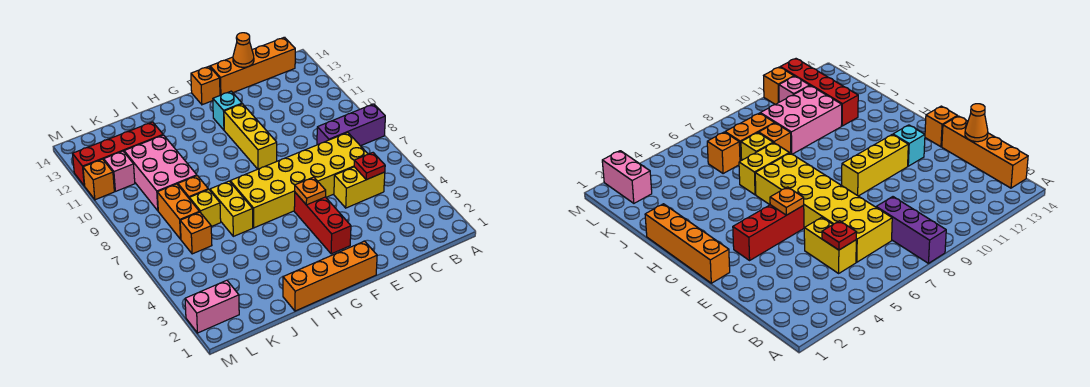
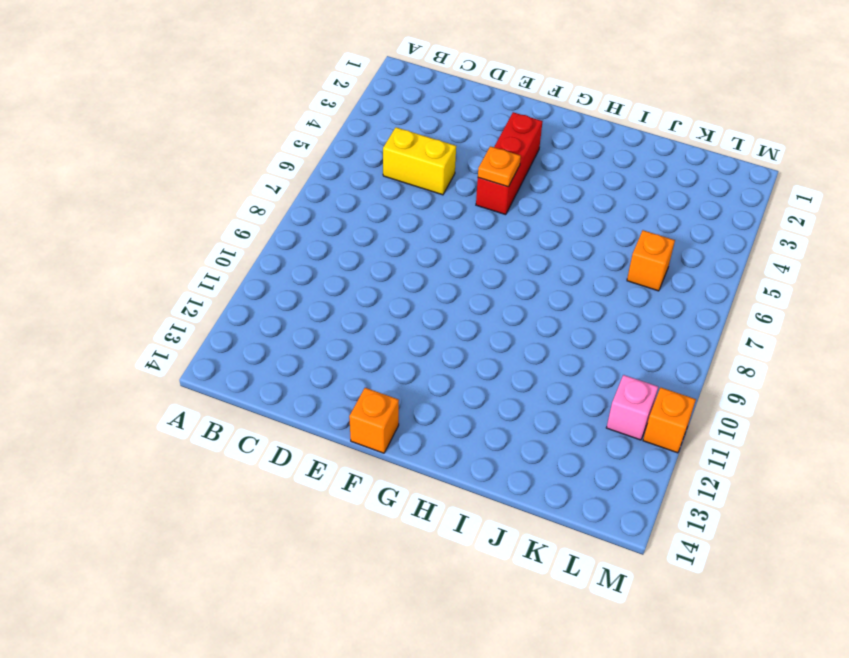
none -> purple brick A8:C8 level 1
none -> orange brick B14:E14 level 1
none -> yellow brick C6:H7 level 1

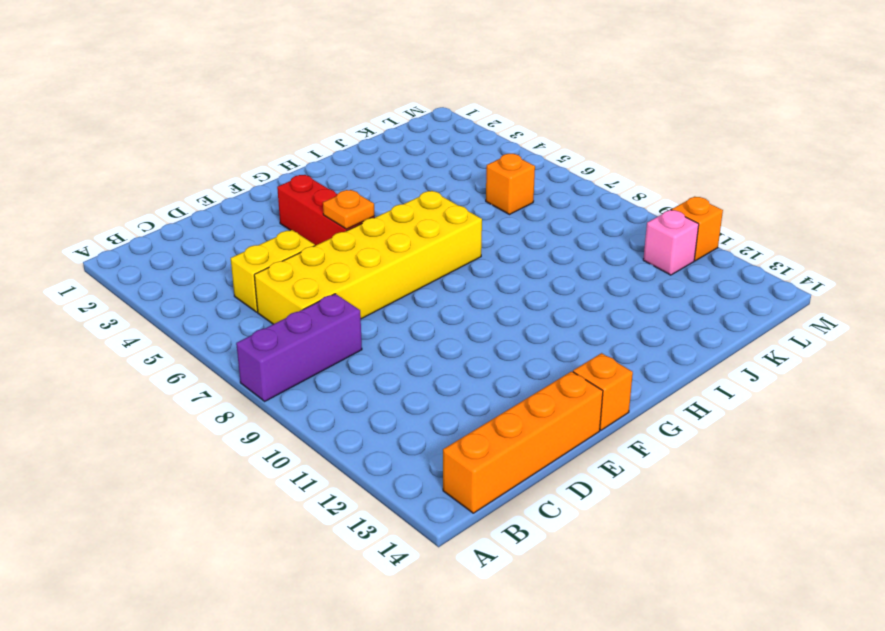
none -> orange brick F1:I1 level 1
none -> yellow brick F9:F11 level 1
none -> cyan brick F12 level 1

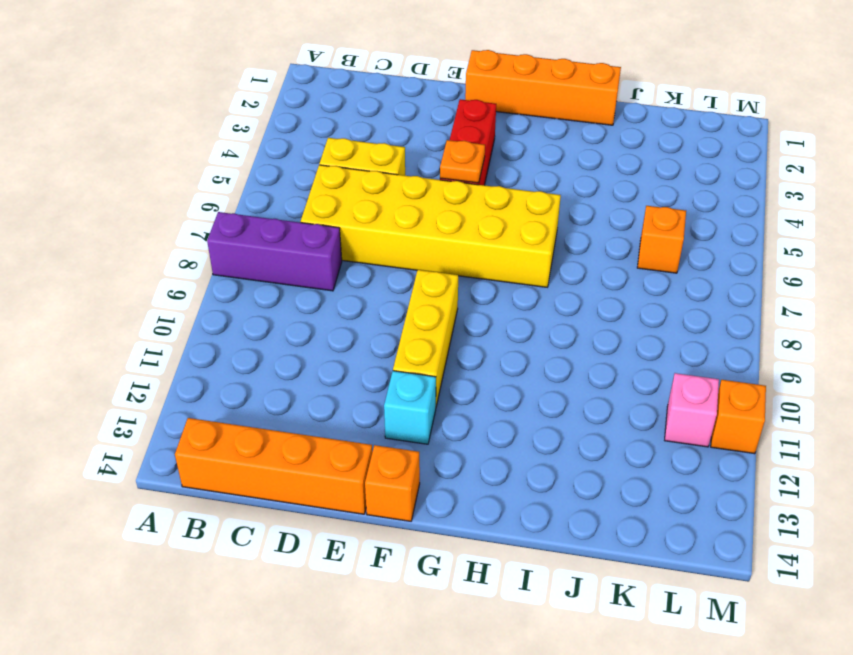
none -> yellow brick I6:I7 level 1
none -> yellow brick J7 level 1
none -> orange brick J8 level 1

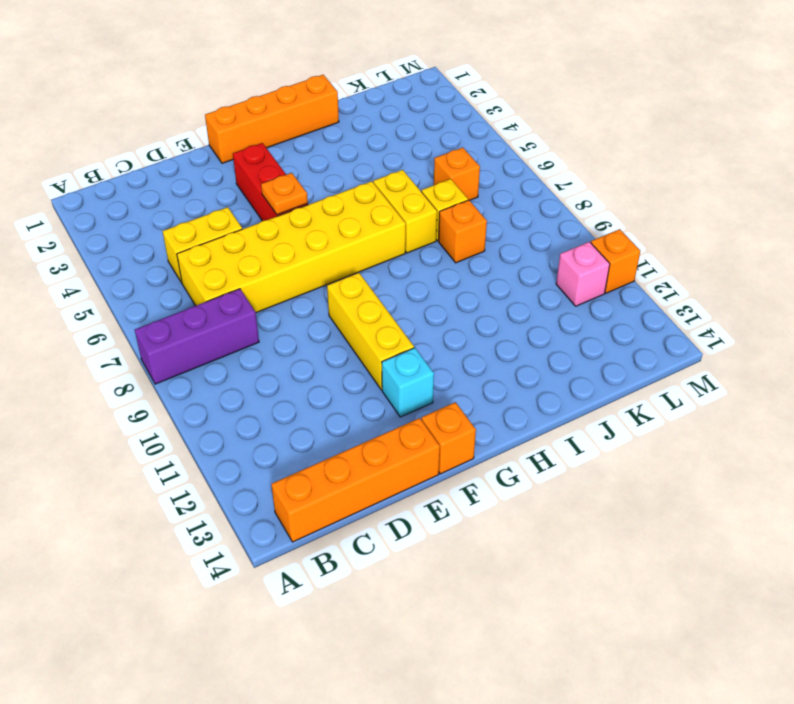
none -> pink brick J9:K11 level 1
none -> red brick J12:M12 level 1
none -> orange brick K7:K8 level 1

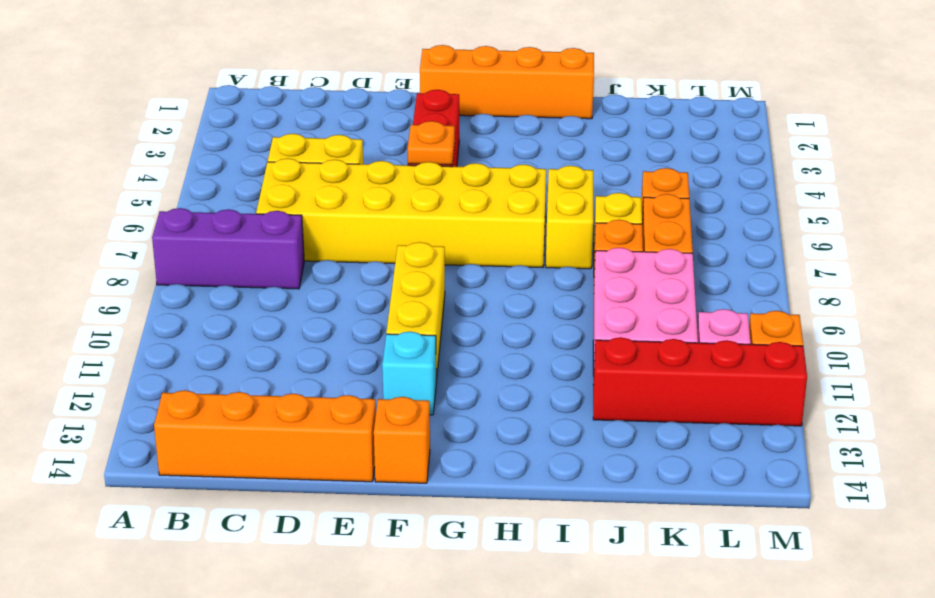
none -> pink brick L2:M2 level 1
none -> red plate C5 level 2
none -> orange cone D14 level 2

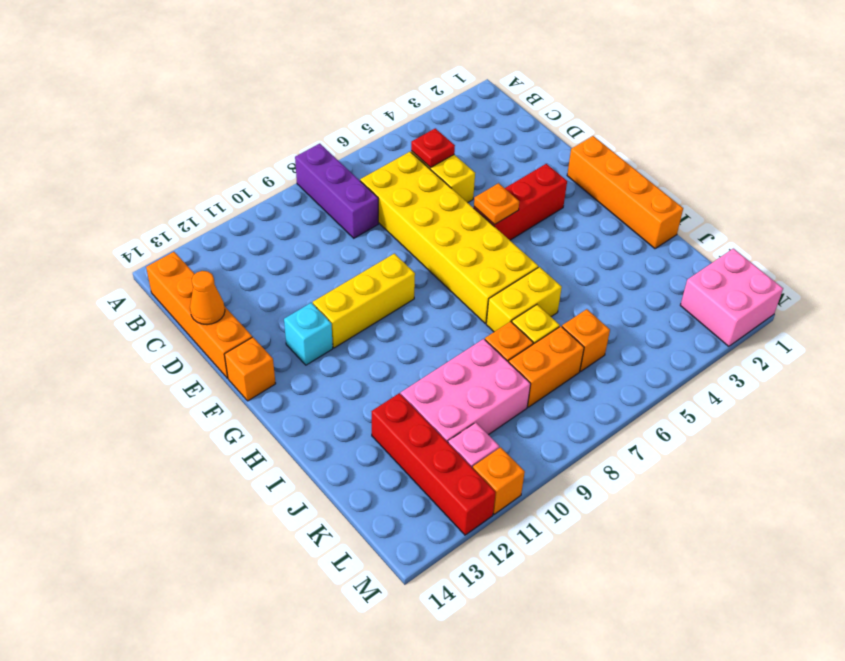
pink brick L1:M2 level 1 -> pink brick L2:M2 level 1

